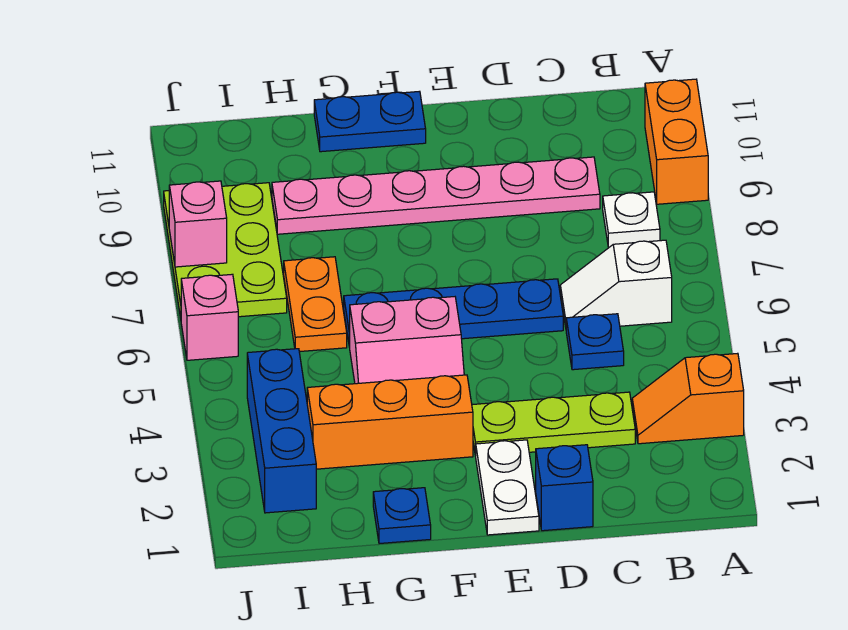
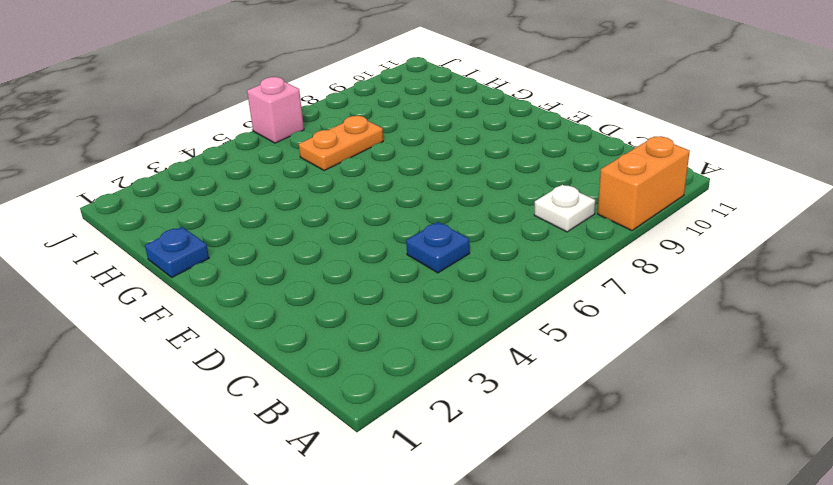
none -> orange slope A3:B3 level 1 top A
none -> white slope B6:C6 level 1 top B
none -> lime plate C3:E3 level 1

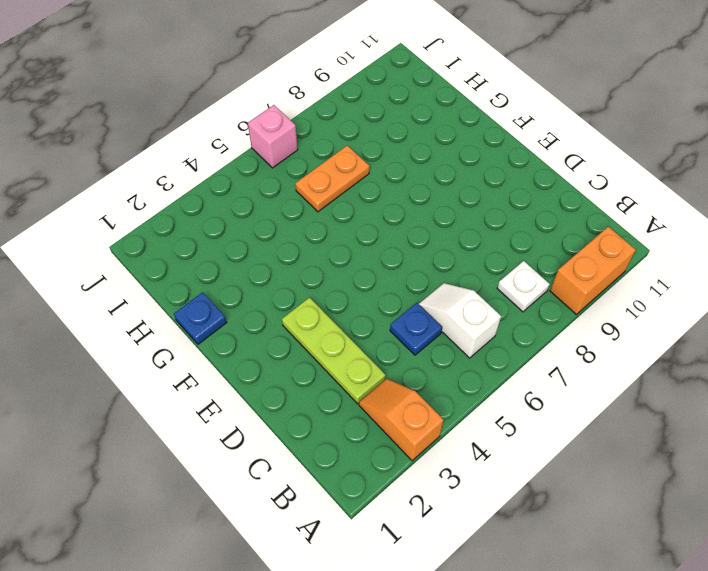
none -> pink plate C9:H9 level 1
none -> blue brick D1 level 1
none -> blue plate D6:G6 level 1

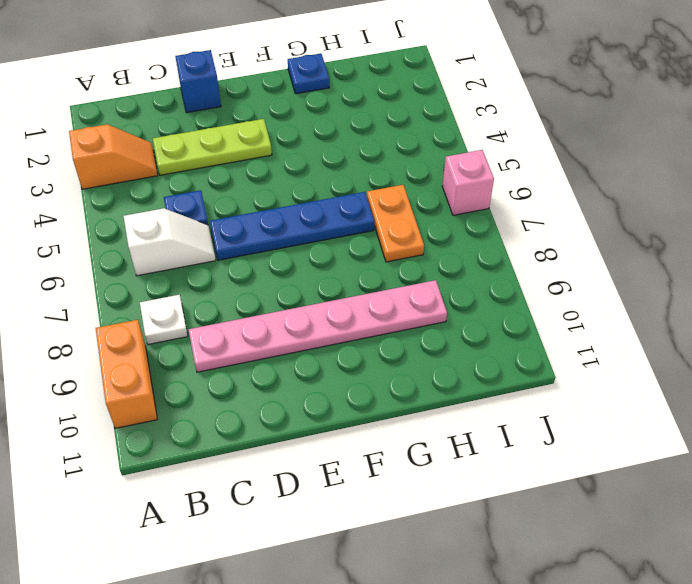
none -> white plate E1:E2 level 1
none -> orange brick F3:H3 level 1
none -> pink slope F4:G5 level 1 top 5

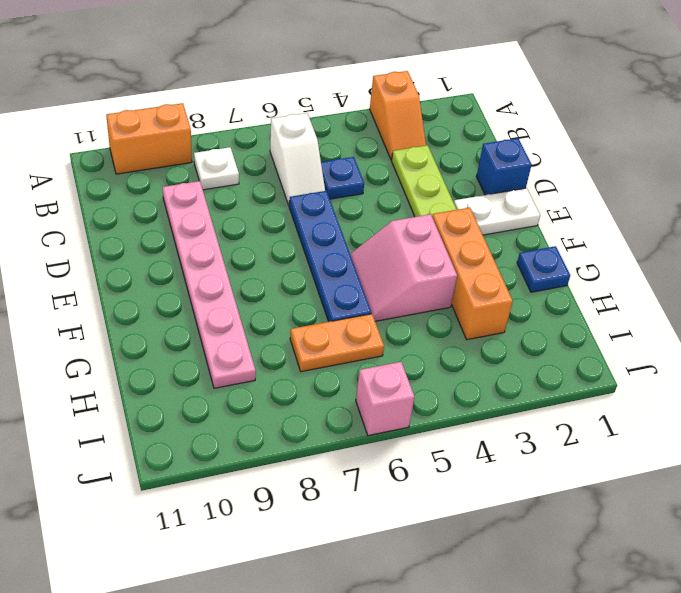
pink slope F4:G5 level 1 top 4 -> pink slope F4:G5 level 1 top 5
none -> blue plate F11:G11 level 1
none -> blue brick I2:I4 level 1
none -> lime plate I7:J9 level 1

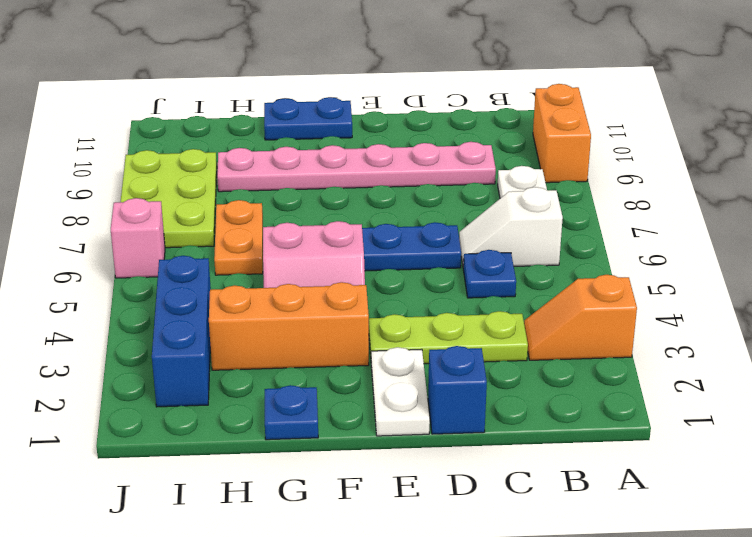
none -> pink brick J8 level 2

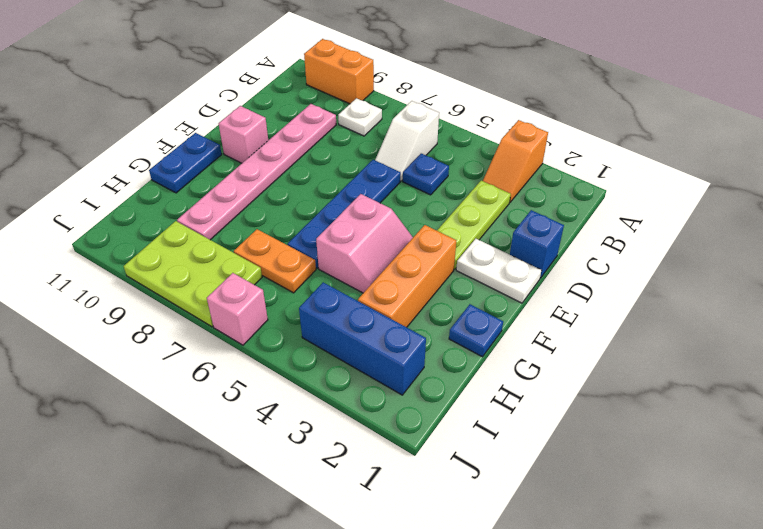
pink brick E10 level 1 -> pink brick J8 level 2

